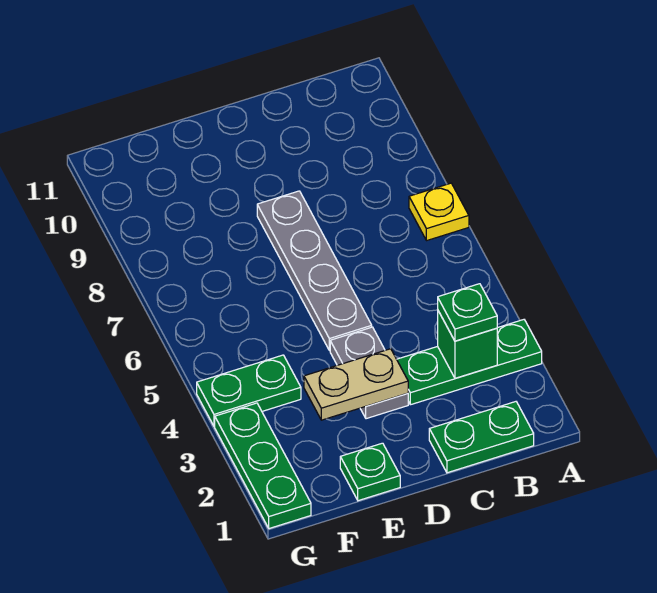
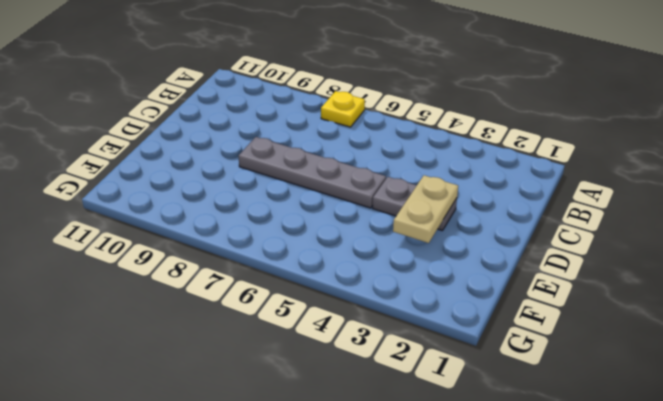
none -> green plate A3:C3 level 1
none -> green plate B1:C1 level 1

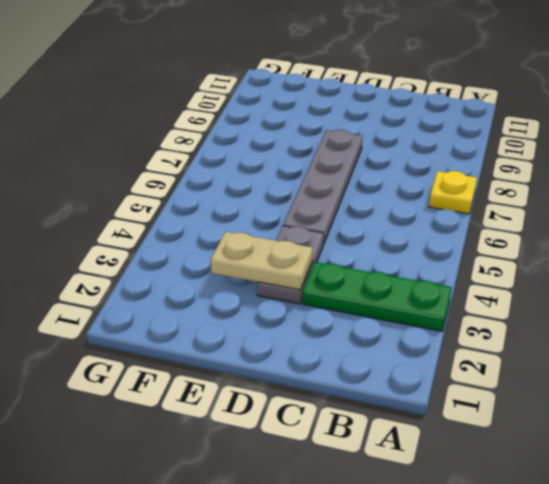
none -> green plate B1:C1 level 1
none -> green plate E1 level 1

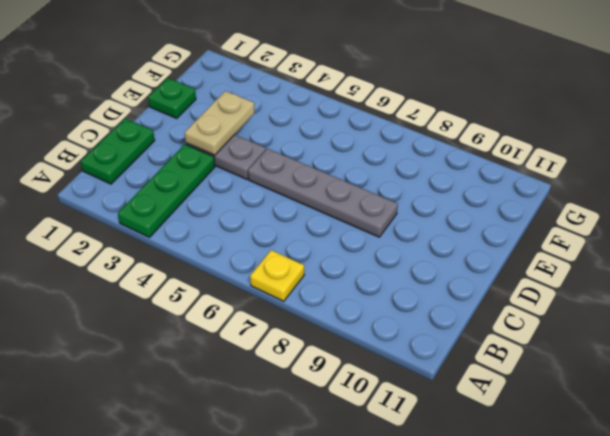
none -> green plate F4:G4 level 1
none -> green plate G1:G3 level 1

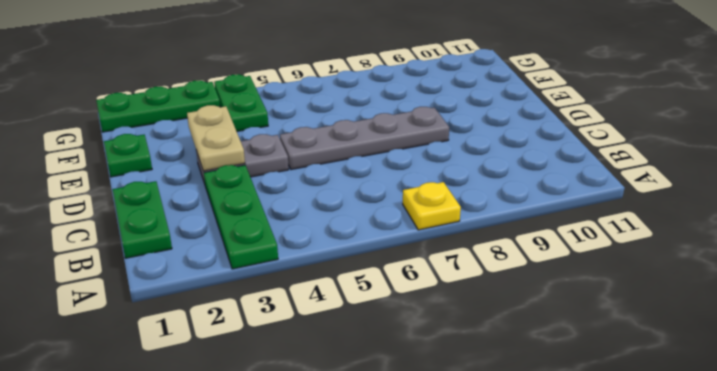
none -> green brick B3 level 2
none -> green plate B3 level 3

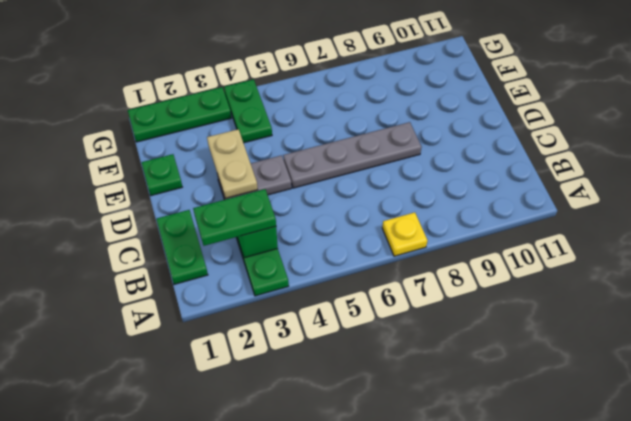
green plate B2:B3 level 3 -> green plate B3 level 3

